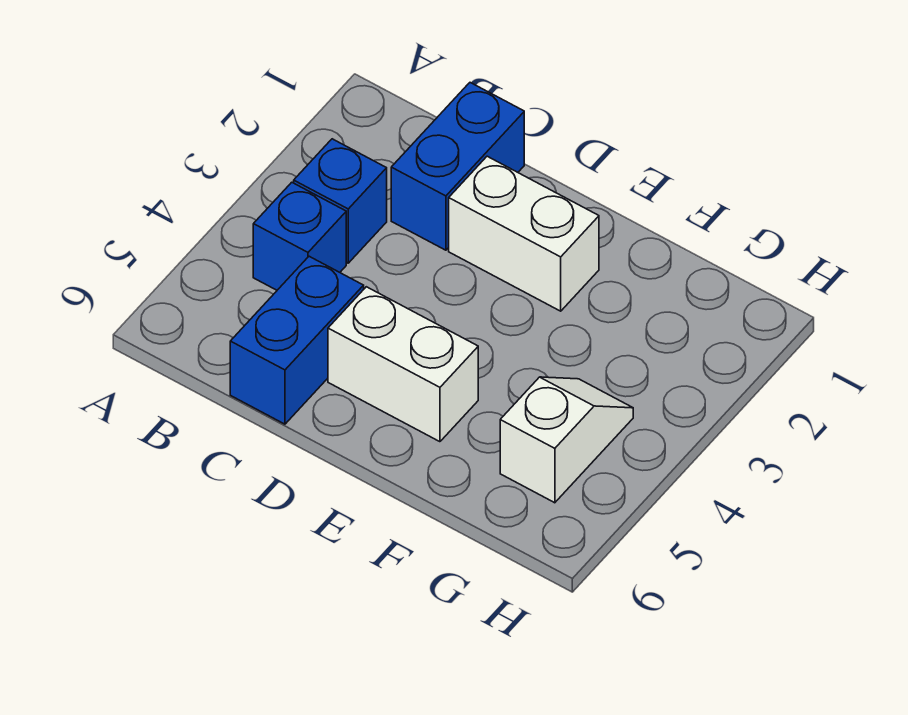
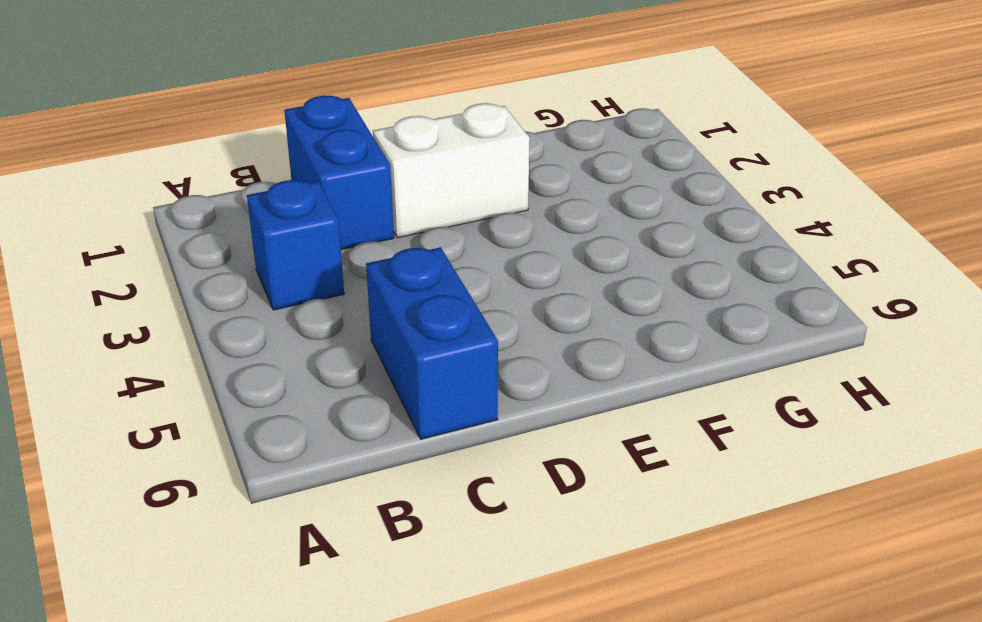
none -> blue brick B4 level 1
none -> white brick D5:E5 level 1

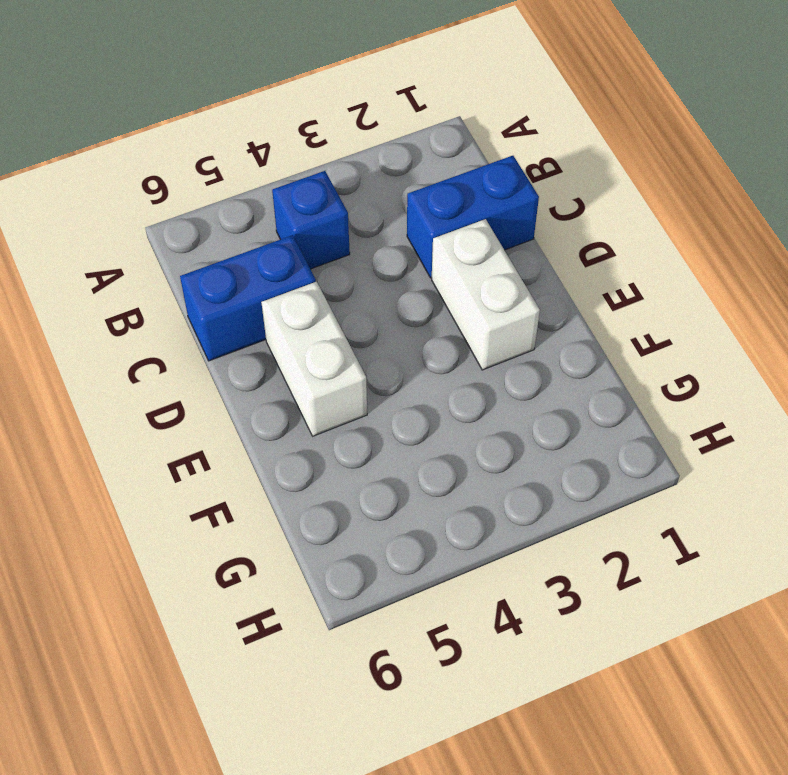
none -> blue brick B3 level 1
none -> white slope G4:G5 level 1 top 5

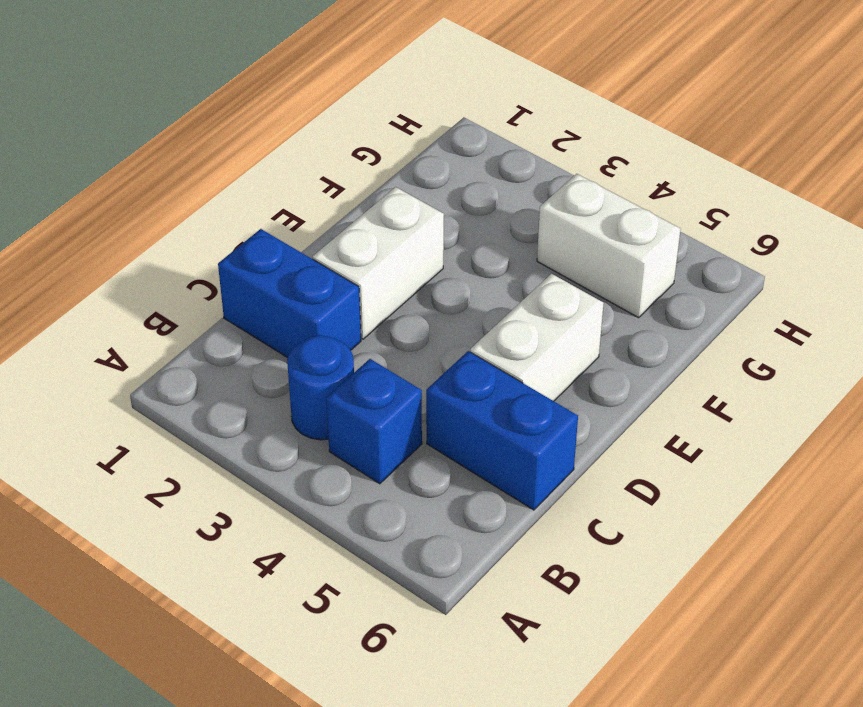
blue round brick B3 level 1 -> blue brick B3 level 1
white brick G4:G5 level 1 -> white slope G4:G5 level 1 top 5

